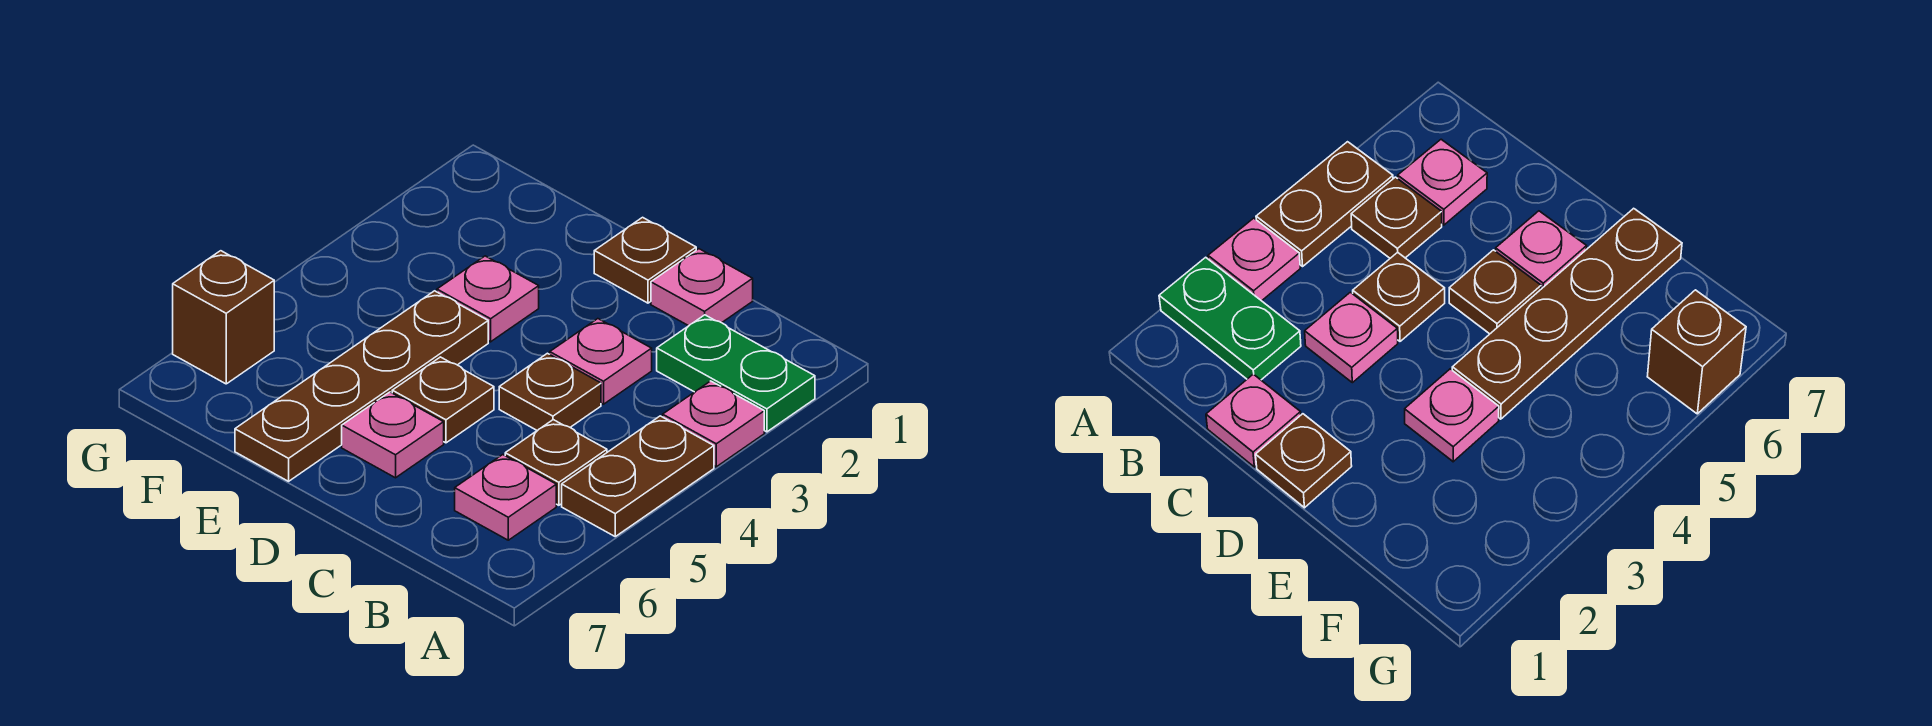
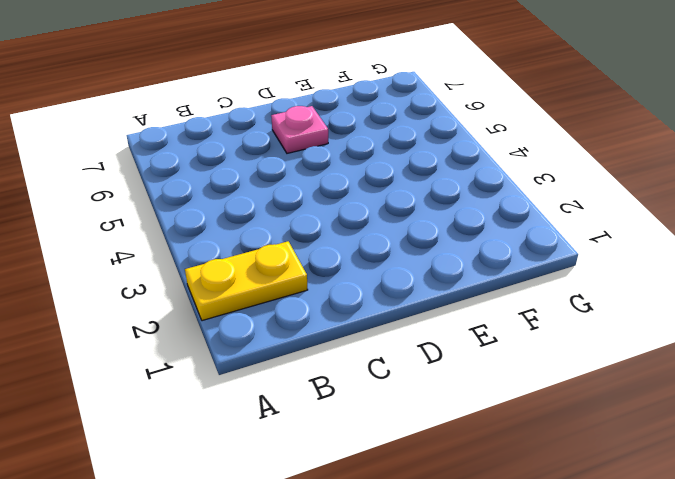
yellow plate A2:B2 level 1 -> green plate A2:B2 level 1
none -> pink plate A3 level 1
none -> brown plate A4:A5 level 1
none -> brown plate B5 level 1

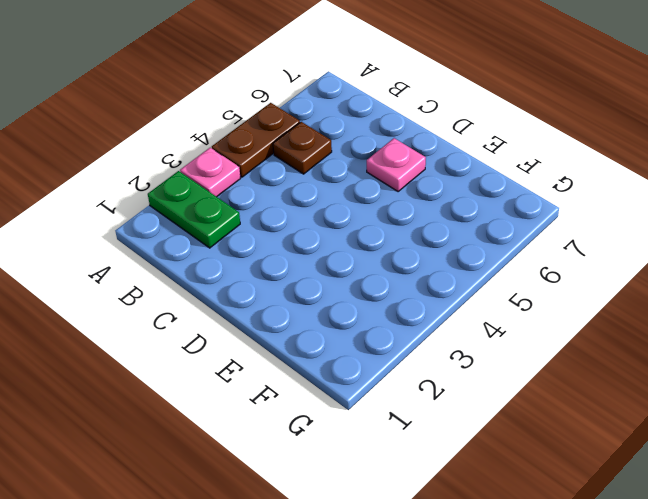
none -> pink plate B6 level 1
none -> pink plate C1 level 1
none -> pink plate C3 level 1

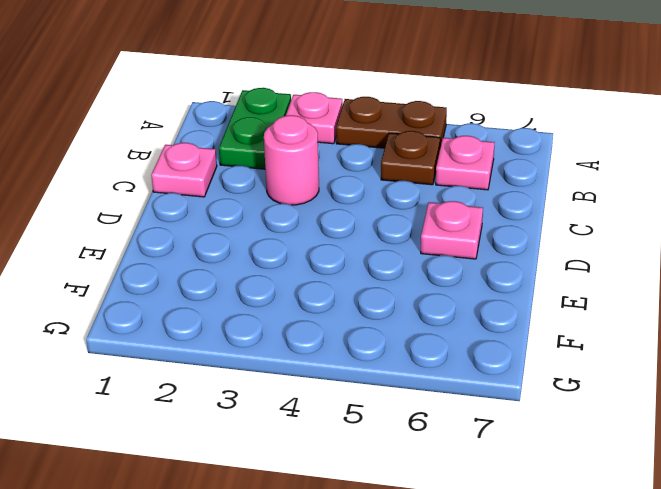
pink round brick C3 level 1 -> pink plate C3 level 1
none -> brown plate C4 level 1
none -> brown plate D1 level 1
none -> brown plate D5 level 1

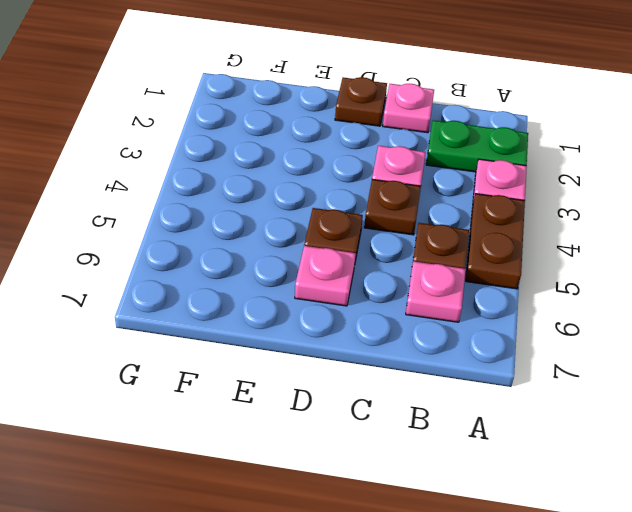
none -> pink plate E3 level 1
none -> brown plate E4:E7 level 1
none -> brown brick G6 level 1

